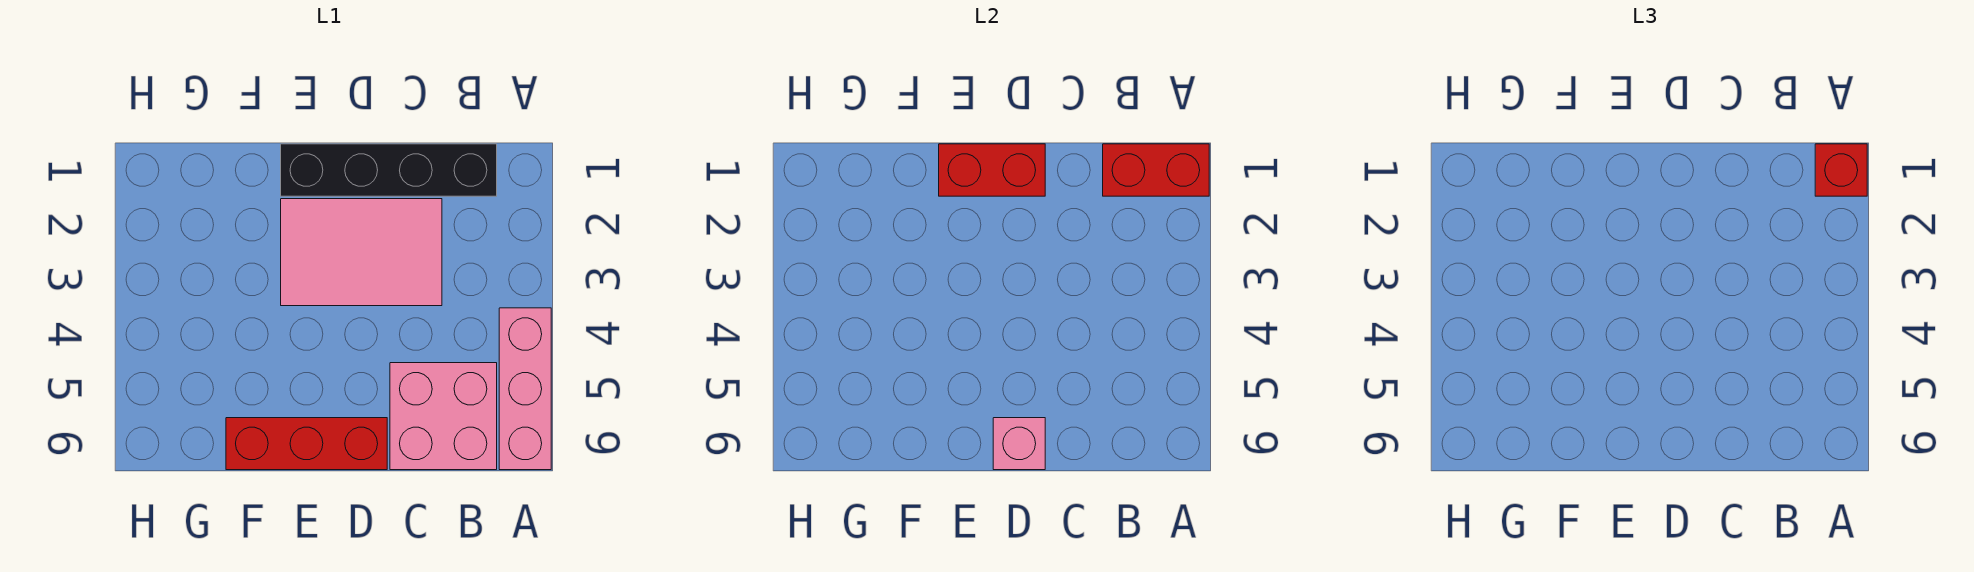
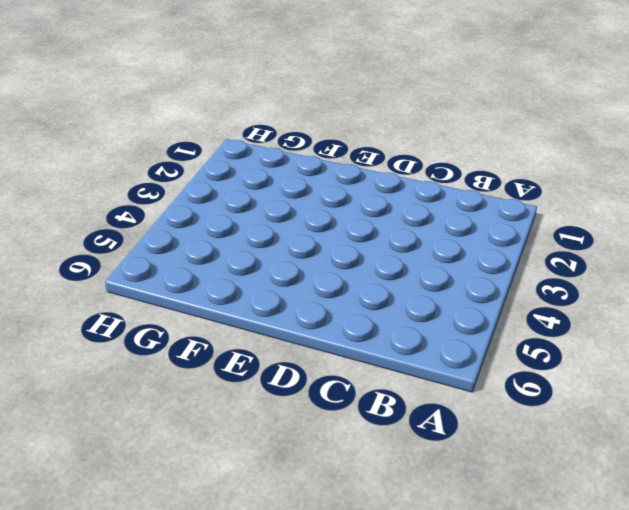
none -> pink brick A4:A6 level 1
none -> black brick B1:E1 level 1

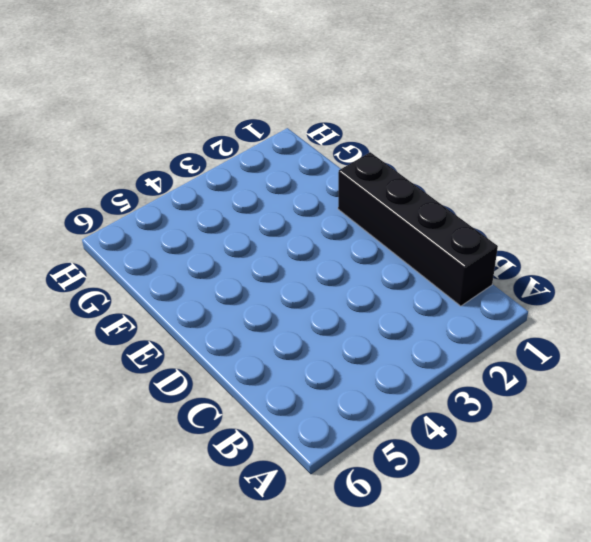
none -> pink brick A4:A6 level 1
none -> pink brick B5:C6 level 1

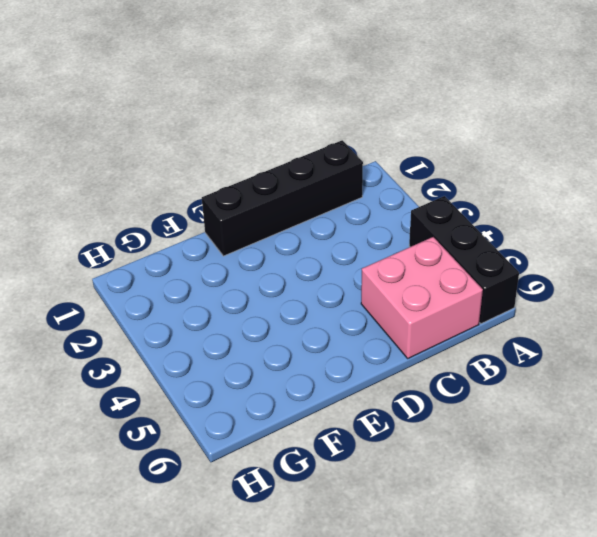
black brick A4:A6 level 1 -> pink brick A4:A6 level 1
none -> pink tile C2:E3 level 1
none -> red brick D6:F6 level 1

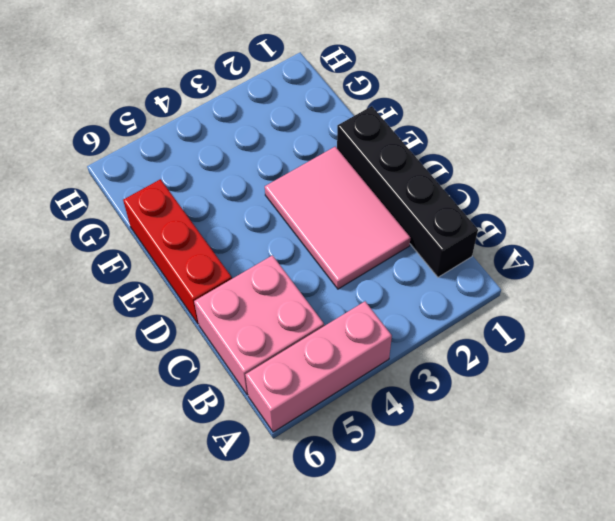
none -> red brick A1:B1 level 2
none -> red brick D1:E1 level 2

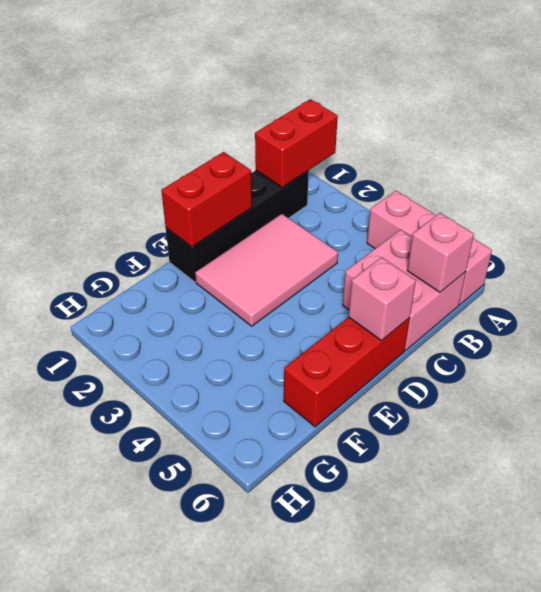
pink brick B6 level 2 -> none
none -> red brick A1 level 3

